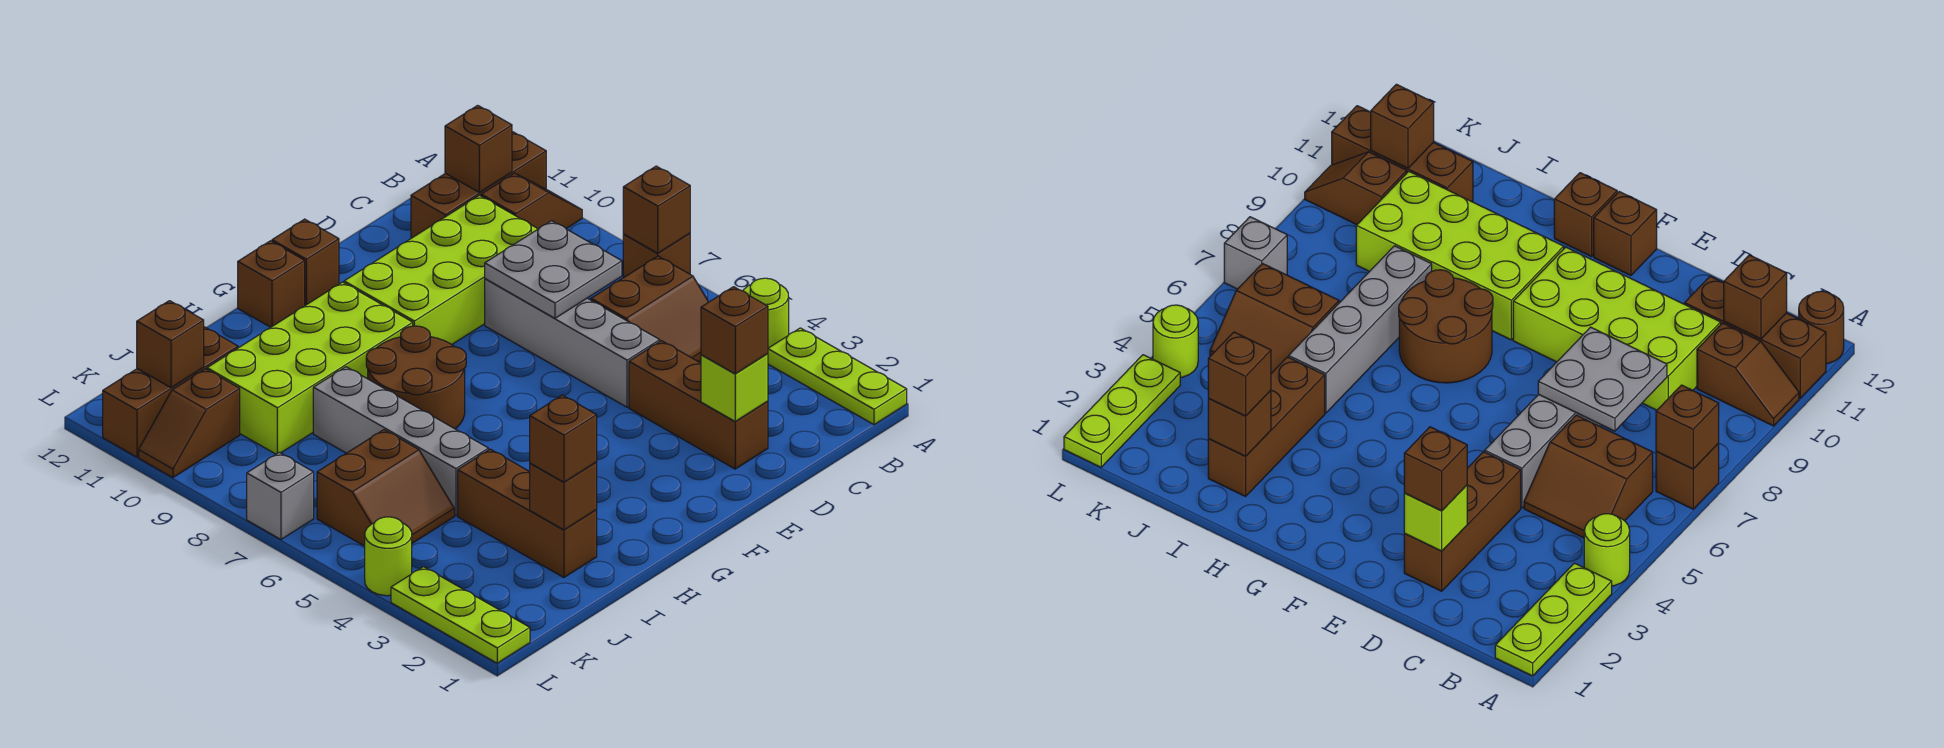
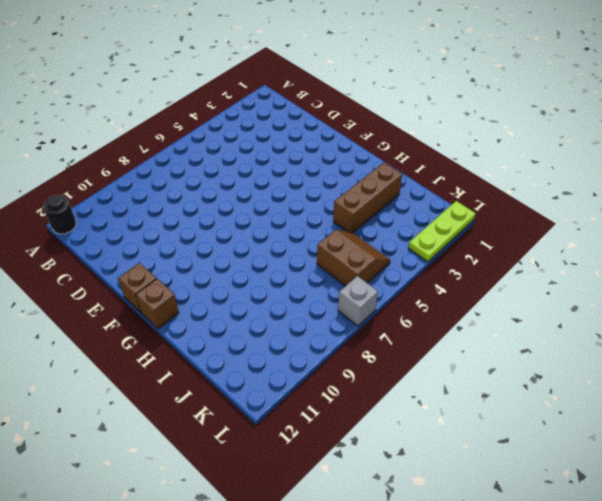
black round brick A12 level 1 -> brown round brick A12 level 1
none -> lime plate A1:A3 level 1
none -> lime round brick A4 level 1
none -> brown brick A7 level 1
none -> brown slope A10:B10 level 1 top B

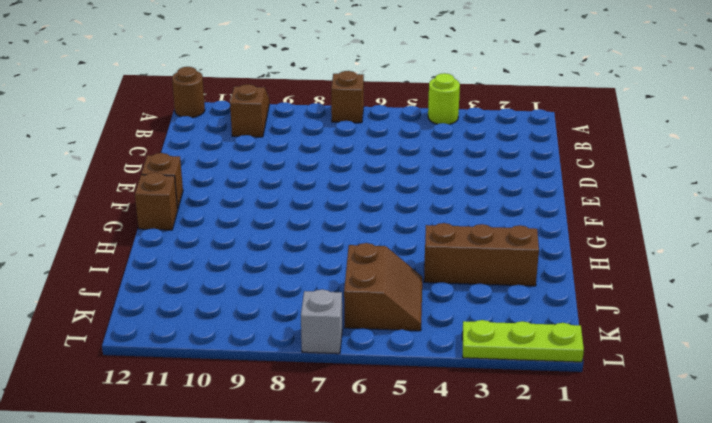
none -> lime plate A1:A3 level 1
none -> brown brick A11:C11 level 1
none -> brown slope B5:C6 level 1 top 6
none -> lime brick C9:F10 level 1

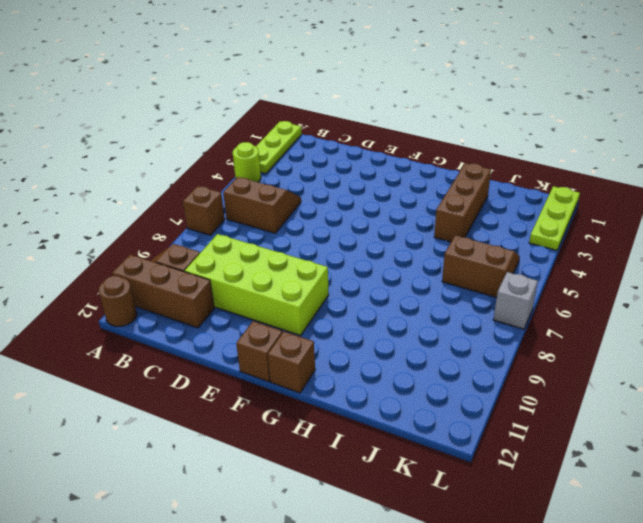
none -> brown brick D2:D4 level 1
none -> grey brick D5:D8 level 1
none -> brown round brick G7:H8 level 1
none -> lime brick G9:J10 level 1

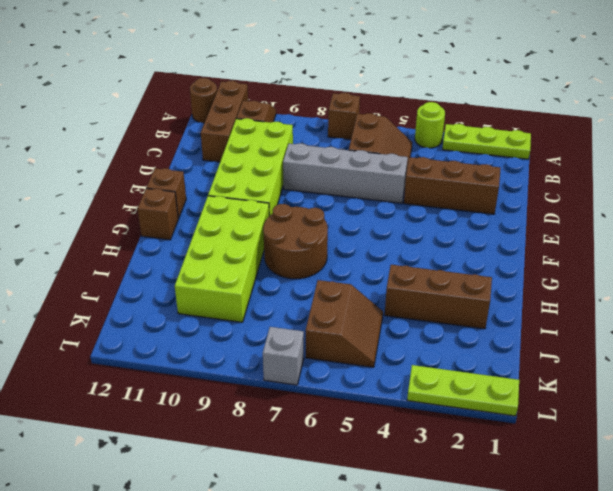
none -> grey brick I5:I8 level 1
none -> brown brick J11:L11 level 1
none -> brown slope K10:L10 level 1 top K
none -> lime round brick L4 level 1

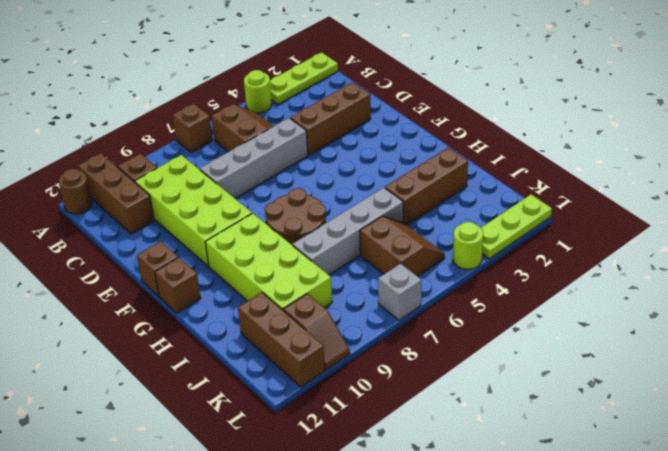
none -> brown brick A7 level 2
none -> brown brick B11 level 2
none -> grey plate C7:D8 level 2
none -> lime brick D2 level 2

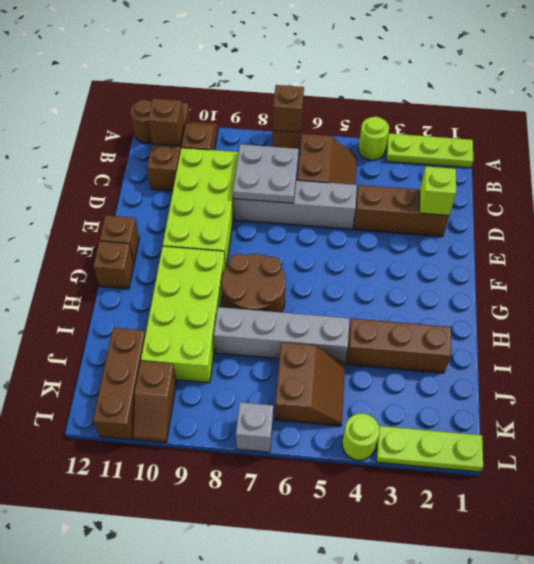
none -> brown brick I2 level 2
none -> brown brick K11 level 2
none -> brown brick D2 level 3
none -> brown brick I2 level 3

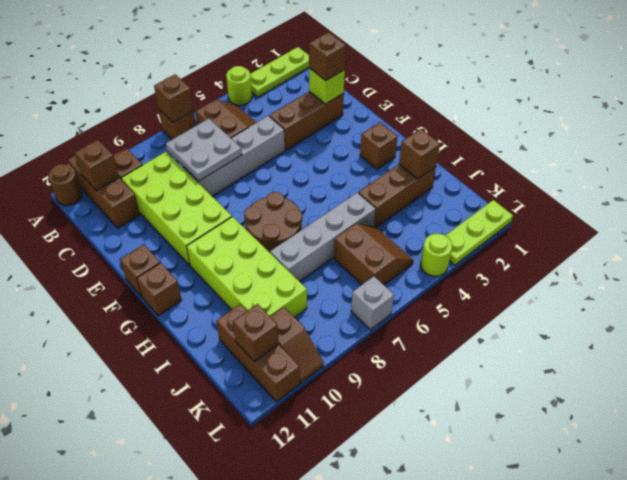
brown brick G2 level 1 -> brown brick I2 level 3

